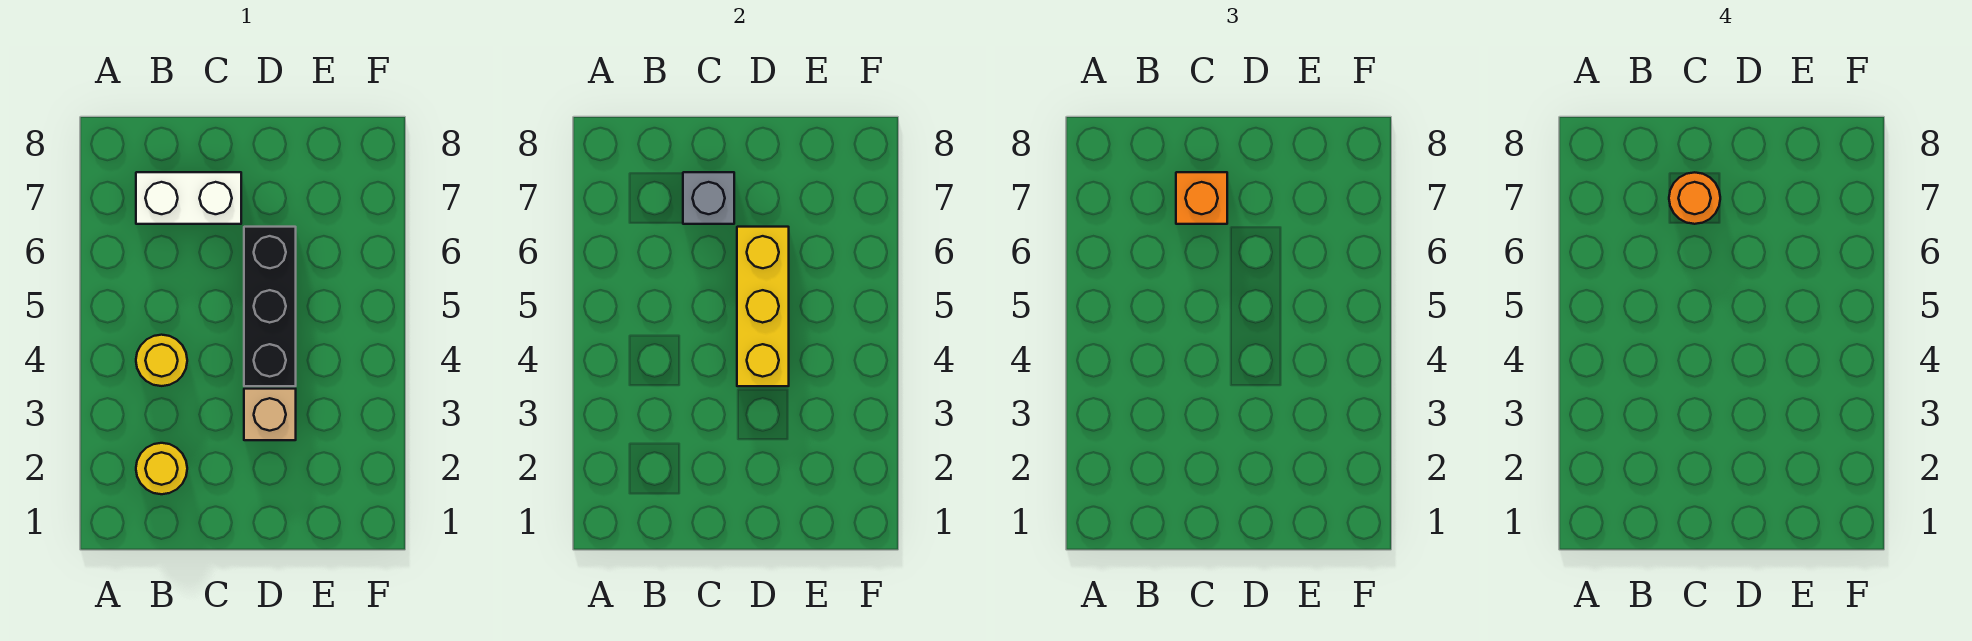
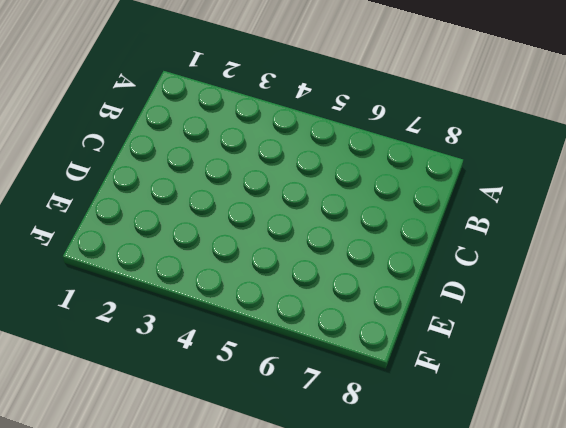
none -> yellow round brick B2 level 1
none -> yellow round brick B4 level 1

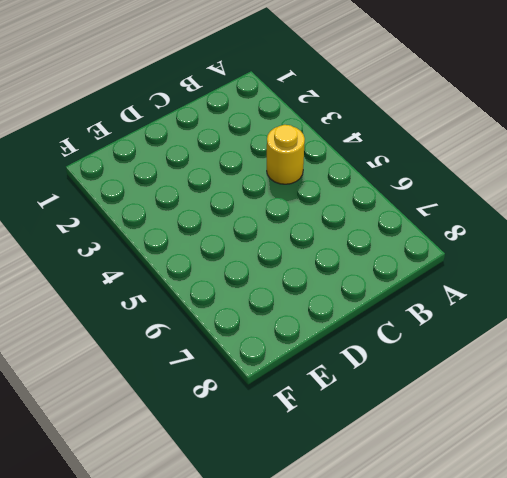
none -> yellow round brick B2 level 1
none -> white brick B7:C7 level 1

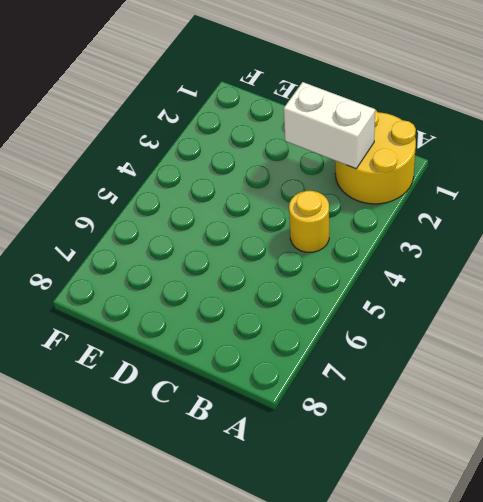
yellow round brick A1:B2 level 1 -> yellow round brick B2 level 1
white brick B2:C2 level 2 -> white brick B7:C7 level 1
none -> tan brick D3 level 1
none -> black brick D4:D6 level 1

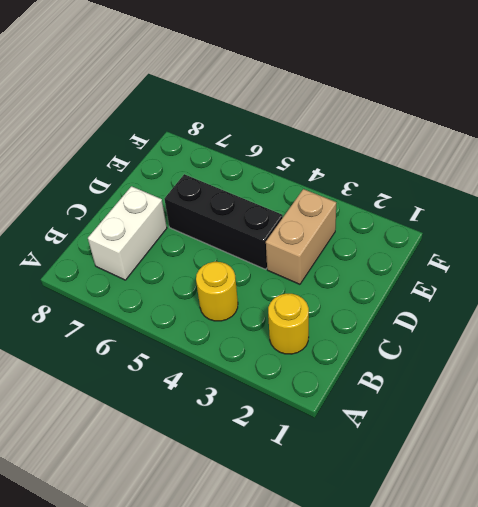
tan brick D3:E3 level 1 -> tan brick D3 level 1
none -> grey brick C7 level 2
none -> yellow brick D4:D6 level 2

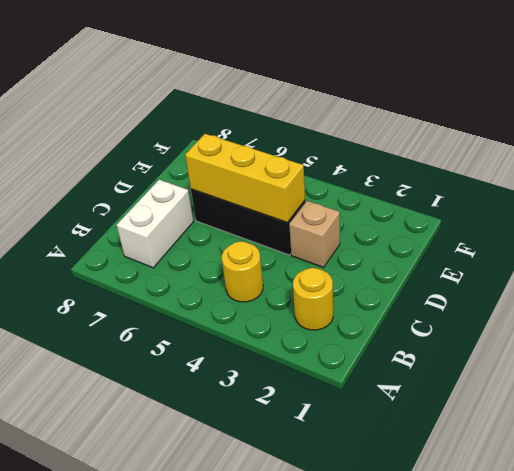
none -> grey brick C7 level 2
none -> orange brick C7 level 3

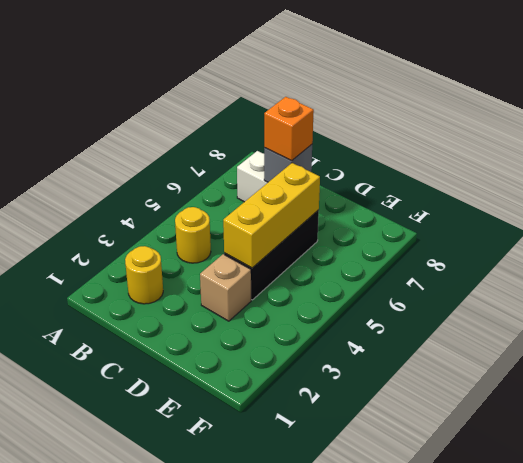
none -> orange round brick C7 level 4

